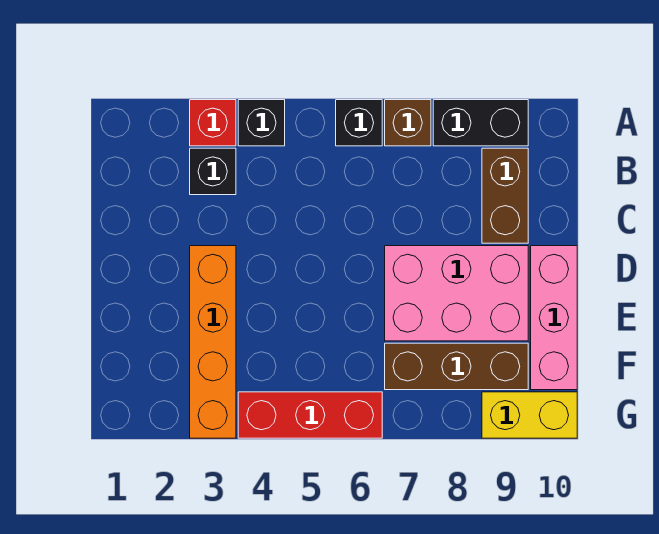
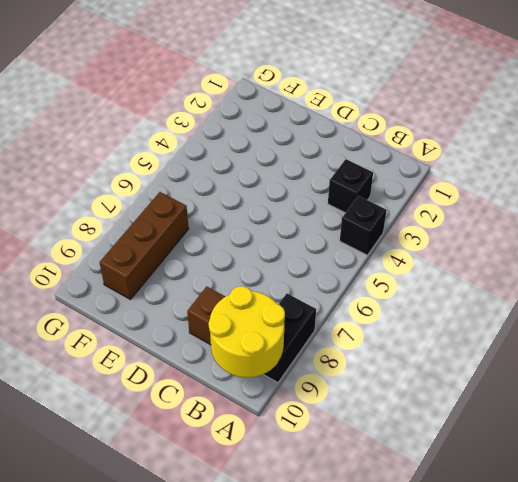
yellow round brick A9:B10 level 2 -> none
none -> red brick A3 level 1
none -> black brick A6 level 1
none -> brown brick A7 level 1

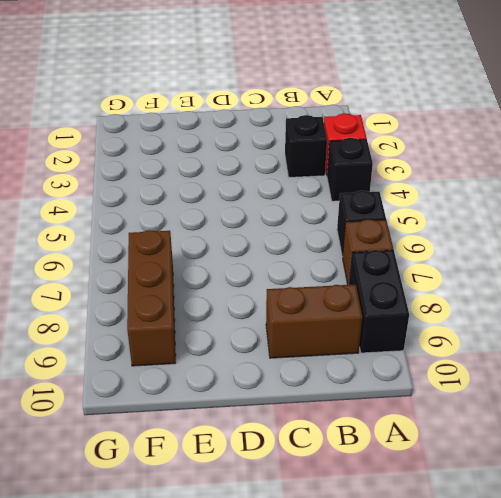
none -> orange brick D3:G3 level 1
none -> pink brick D7:E9 level 1
none -> pink brick D10:F10 level 1

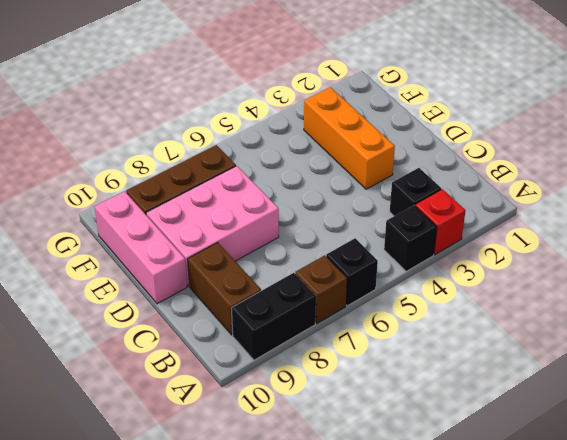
orange brick D3:F3 level 1 -> orange brick D3:G3 level 1
none -> red brick G4:G6 level 1
none -> yellow brick G9:G10 level 1

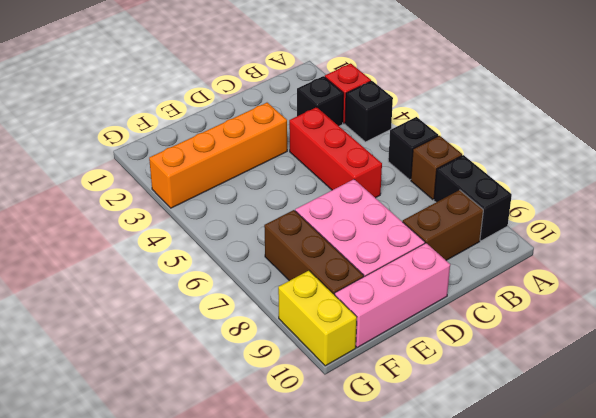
red brick C4:C6 level 1 -> red brick G4:G6 level 1

